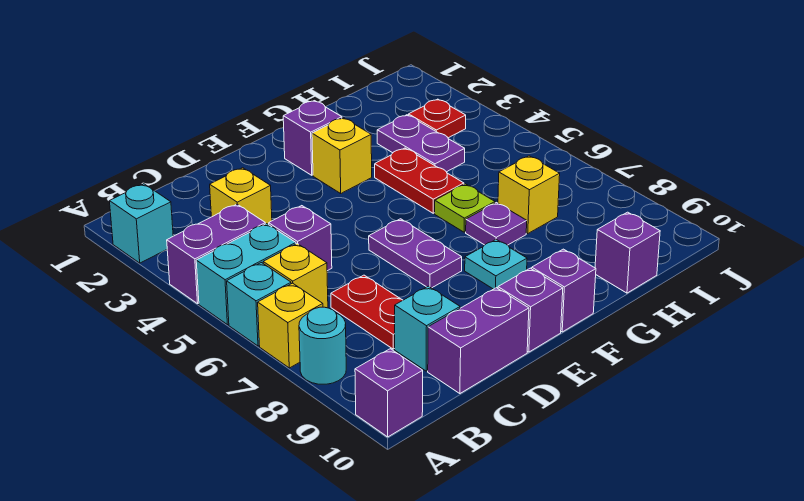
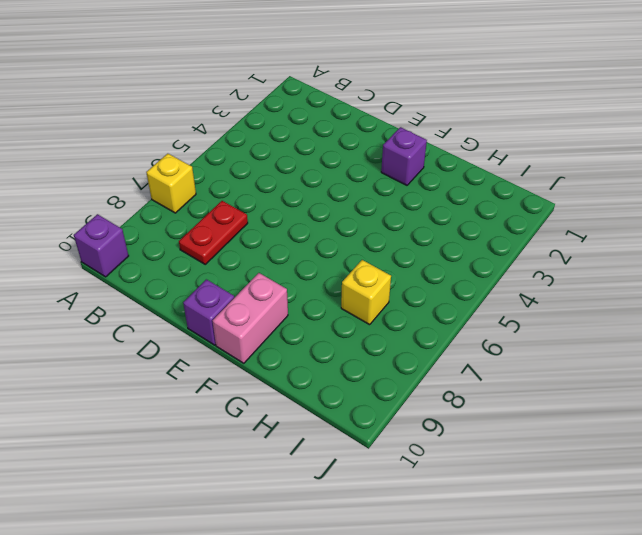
pink brick F9:F10 level 1 -> purple brick F10 level 1
none -> cyan brick A2 level 1
none -> purple brick A4:B4 level 1
none -> cyan brick A5:B5 level 1

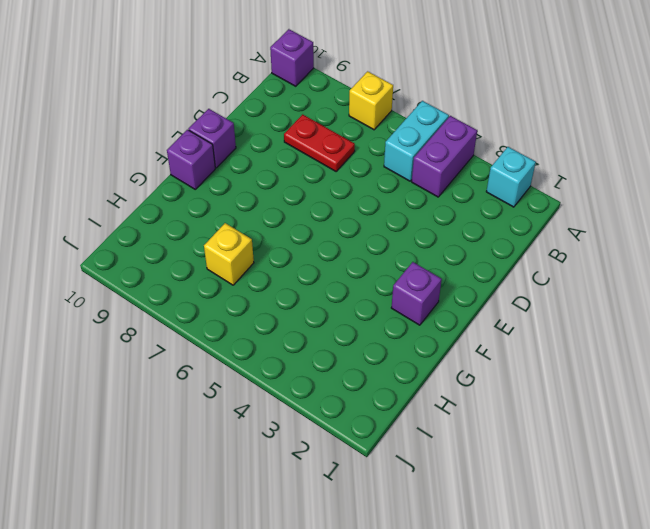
none -> cyan brick A6 level 1
none -> cyan round brick A8 level 1
none -> yellow brick B6 level 1

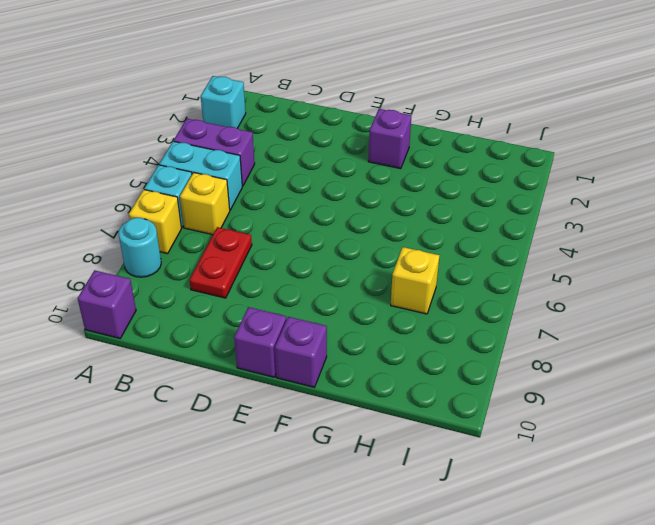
none -> yellow brick C3 level 1
none -> purple brick C5 level 1
none -> cyan brick C9 level 1

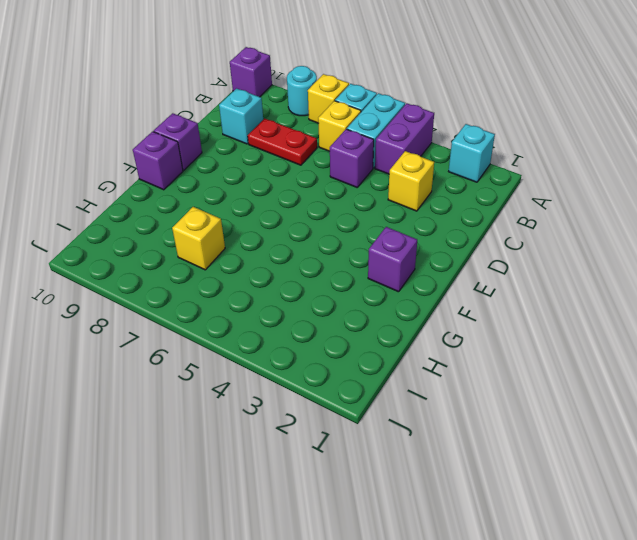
none -> purple brick C10:D10 level 1
none -> purple plate E6:E7 level 1
none -> yellow brick F3 level 1

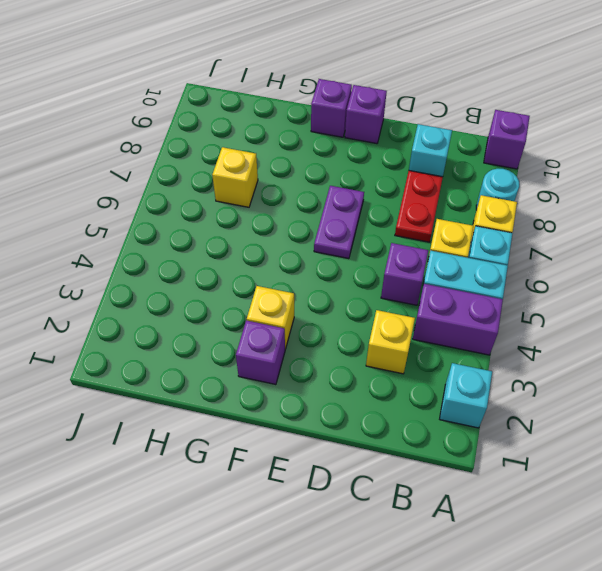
none -> purple brick C10:D10 level 1
none -> cyan plate F8 level 1
none -> red plate G4:G5 level 1

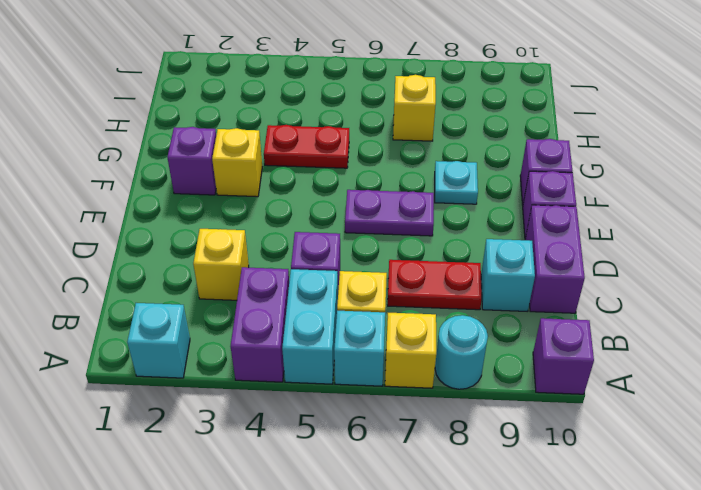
none -> lime plate G6 level 1
none -> purple plate G7 level 1
none -> purple plate H3:H4 level 1

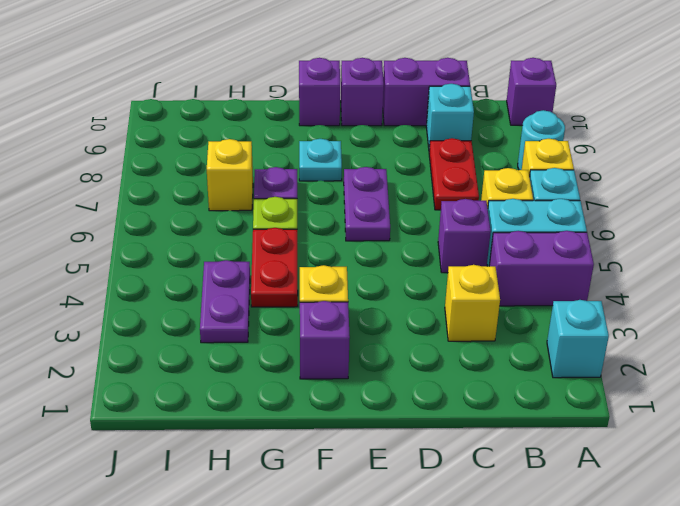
none -> purple brick H10 level 1
none -> red plate I3 level 1

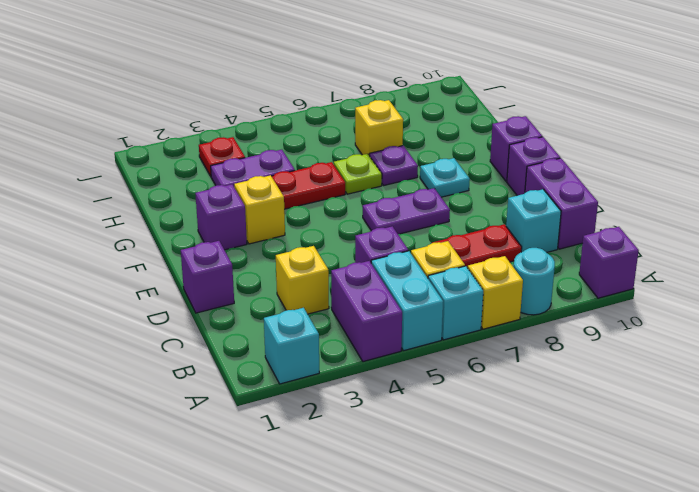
purple brick D1 level 1 -> purple brick H10 level 1

